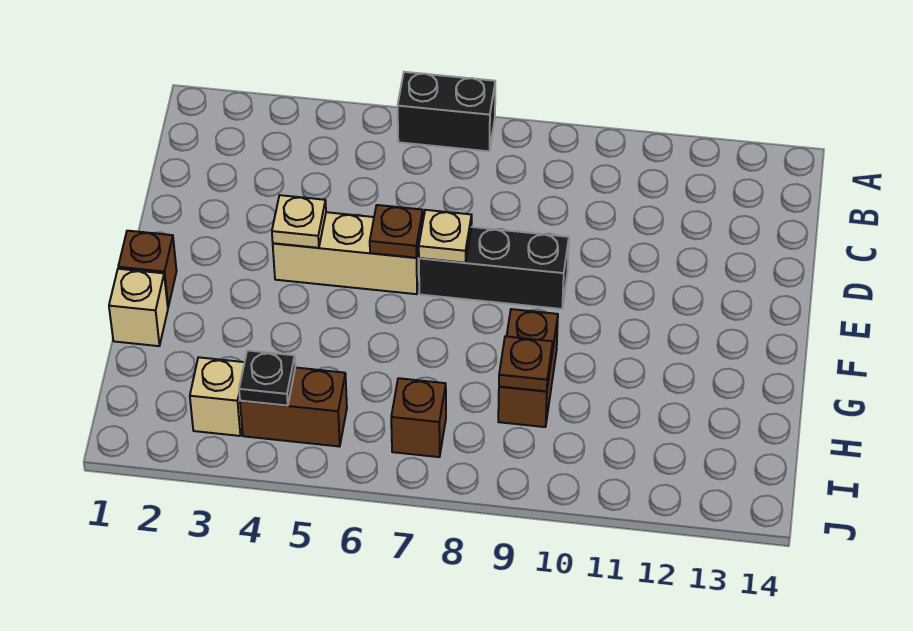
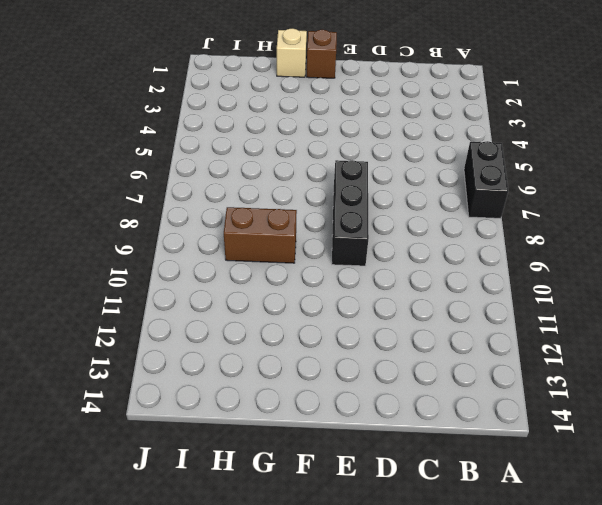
none -> tan brick E4:E6 level 1
none -> tan brick I3 level 1
none -> brown brick I4:I5 level 1

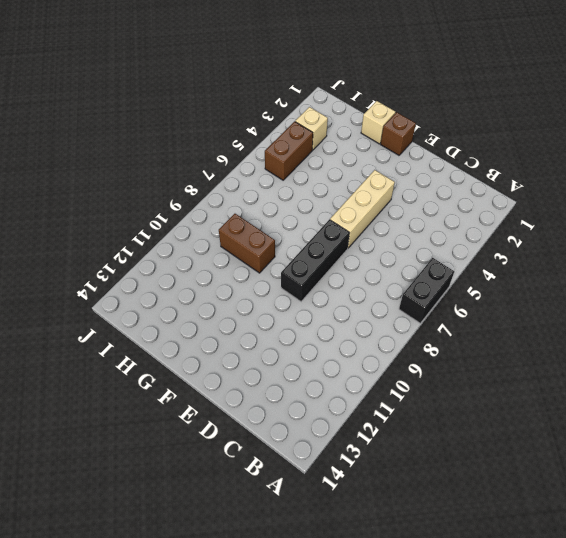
none -> brown brick I7 level 1
none -> tan plate E4 level 2
none -> brown plate E6 level 2

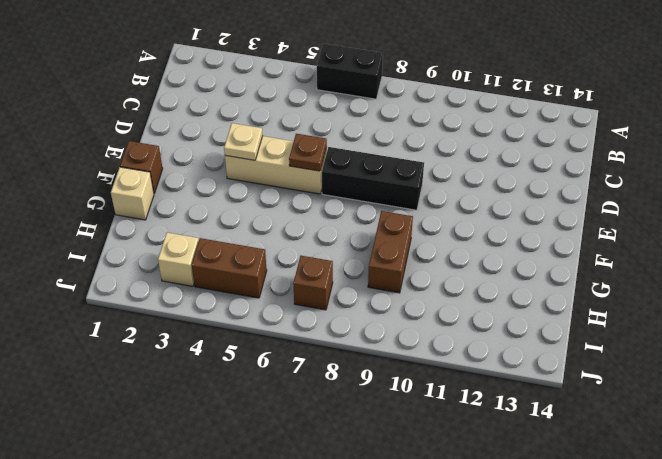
none -> tan plate E7 level 2
none -> brown plate H9 level 2
none -> black plate I4 level 2

